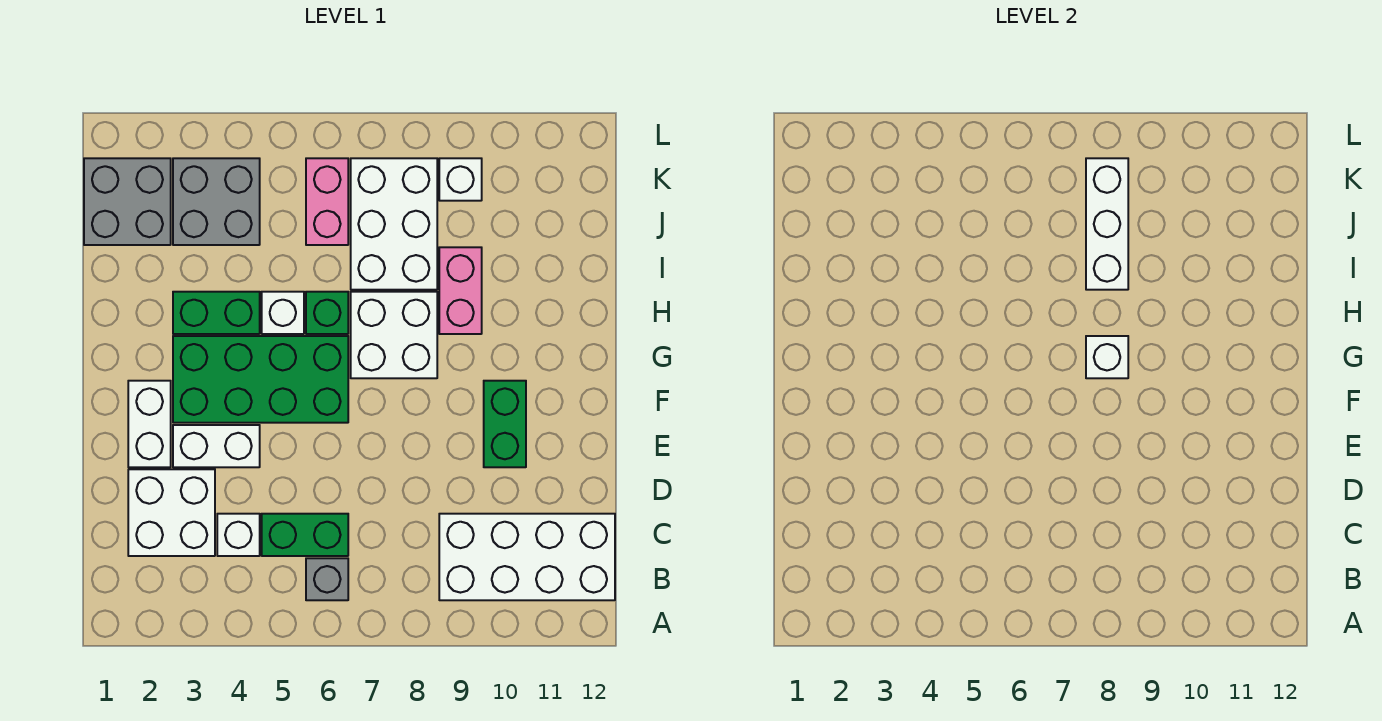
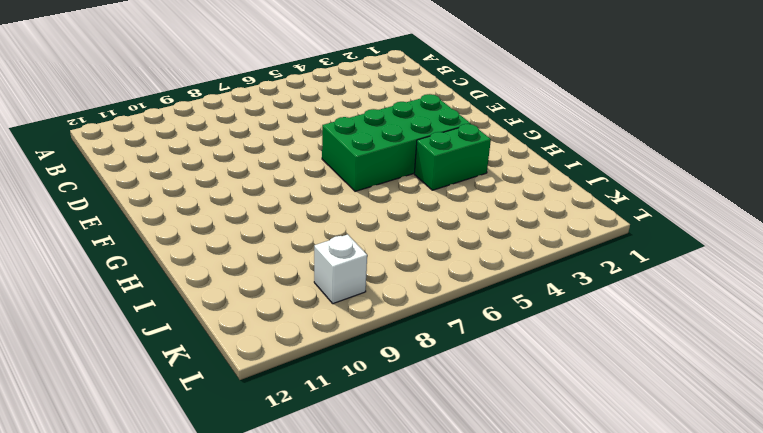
none -> grey brick B6 level 1
none -> white brick B9:C12 level 1
none -> white brick C2:D3 level 1

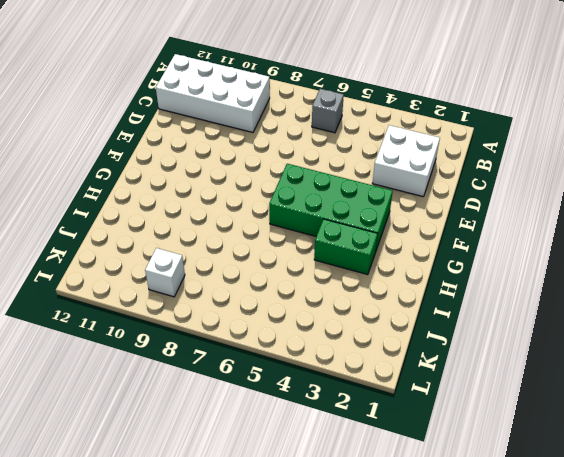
none -> white brick C4 level 1
none -> green brick C5:C6 level 1
none -> white brick E2:F2 level 1

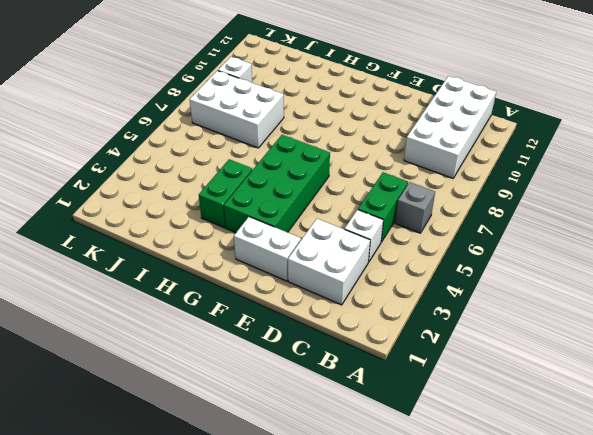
none -> white brick E3:E4 level 1
none -> green brick E10:F10 level 1
none -> white brick G7:H8 level 1

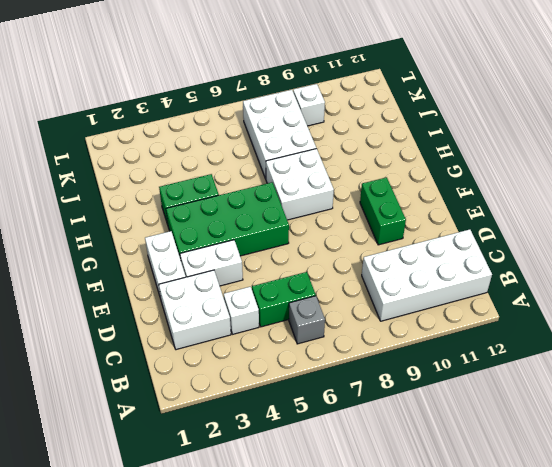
none -> white brick H5 level 1
none -> green brick H6 level 1
none -> pink brick H9:I9 level 1

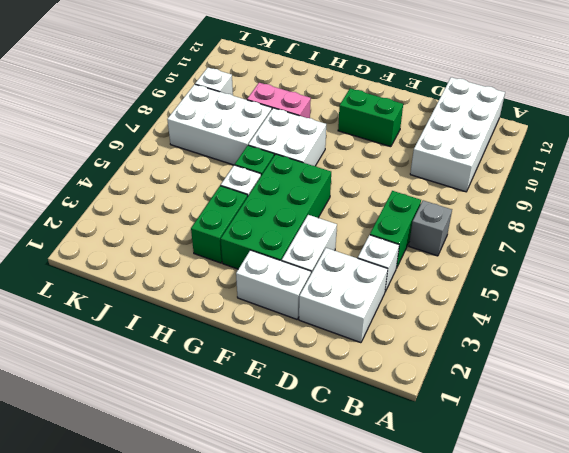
none -> grey brick J1:K2 level 1
none -> grey brick J3:K4 level 1
none -> pink brick J6:K6 level 1

